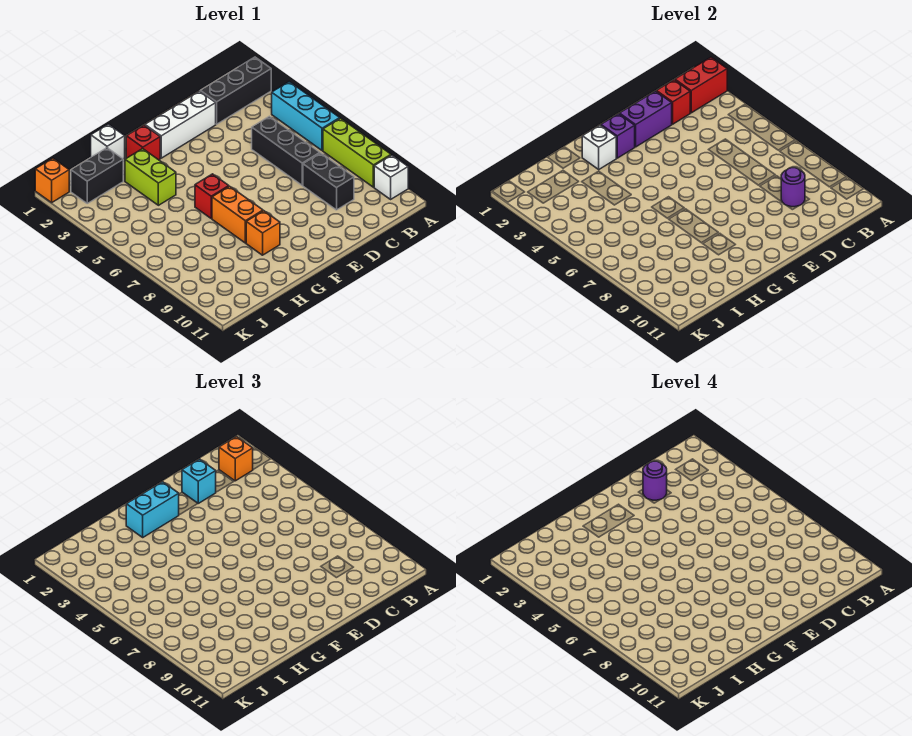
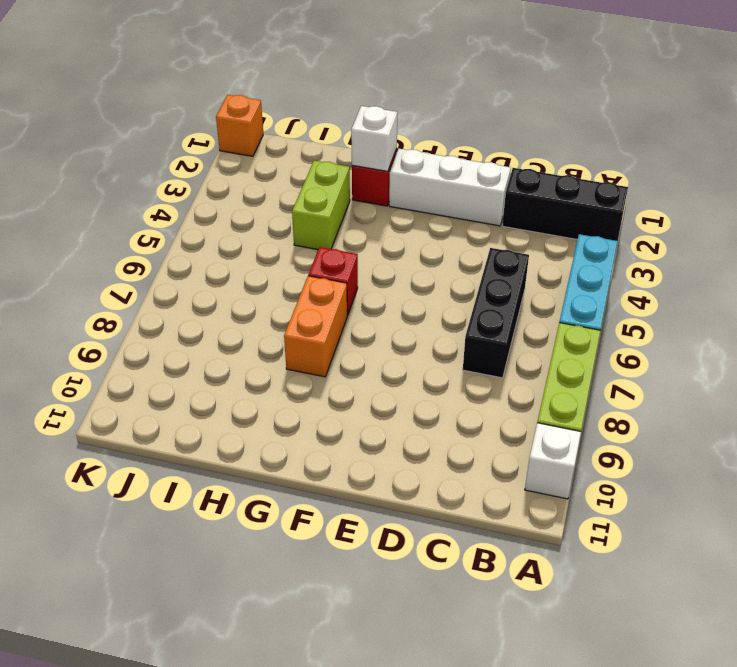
none -> black brick C8:C9 level 1
none -> orange brick G9 level 1
none -> white brick H1 level 1

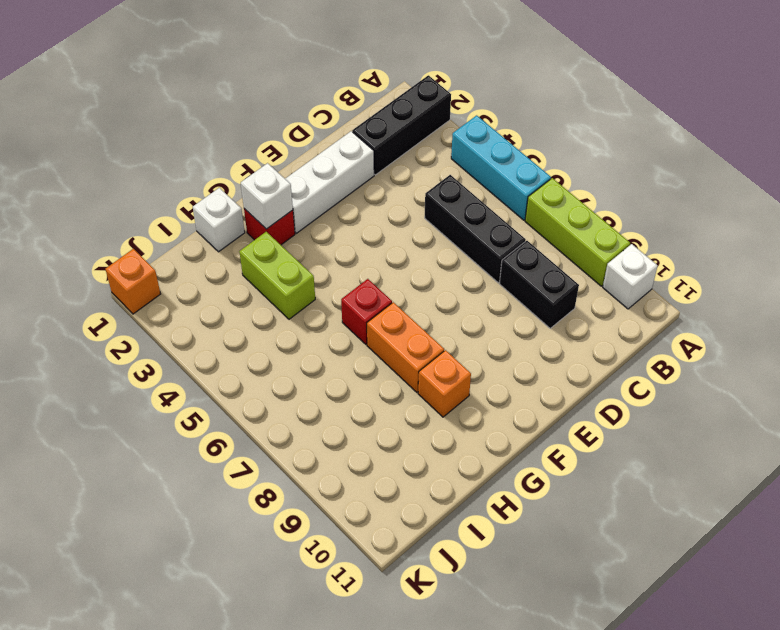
none -> black brick I2:J2 level 1
none -> red brick A2:B2 level 2
none -> red brick C2 level 2

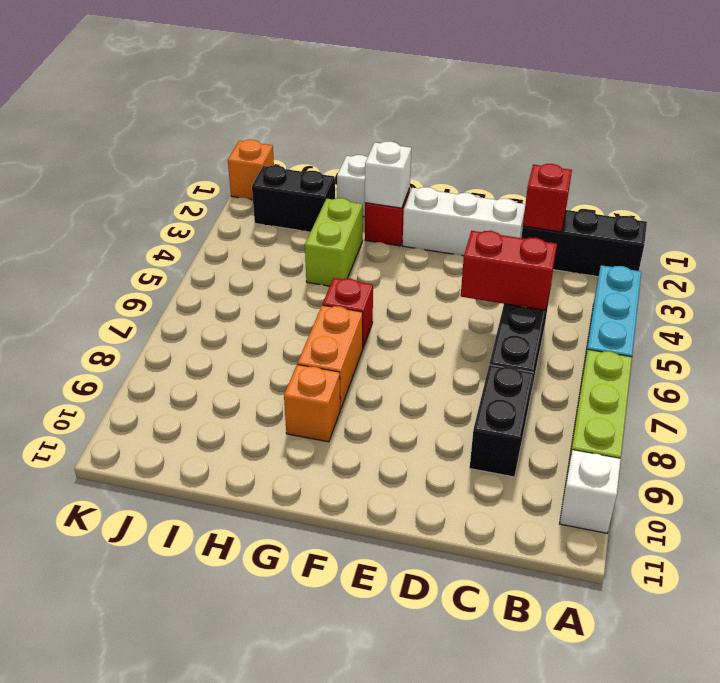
red brick C5:D5 level 2 -> red brick A2:B2 level 2
none -> purple round brick C9 level 2
none -> purple brick D2:E2 level 2
none -> purple brick F2 level 2

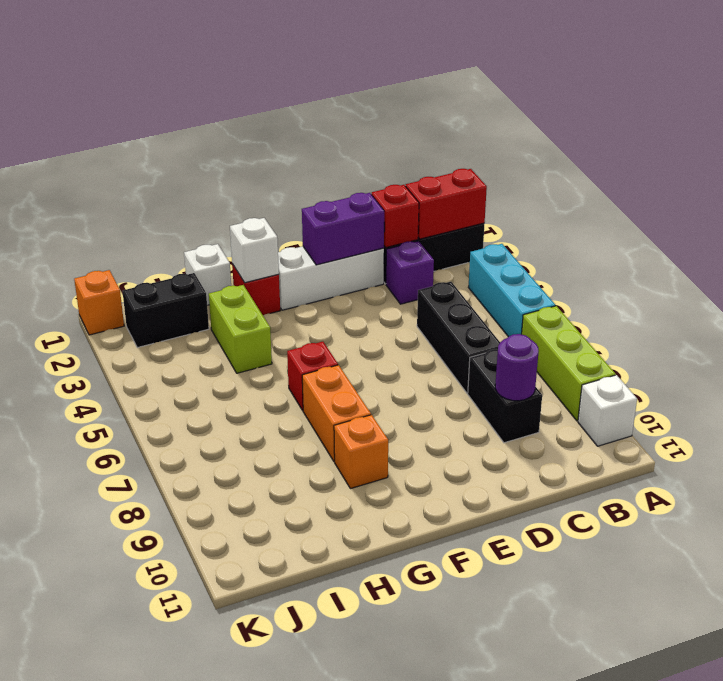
purple brick C3 level 1 -> purple brick F2 level 2
none -> orange brick B2 level 3
none -> cyan brick D2 level 3
none -> cyan brick F2:G2 level 3

